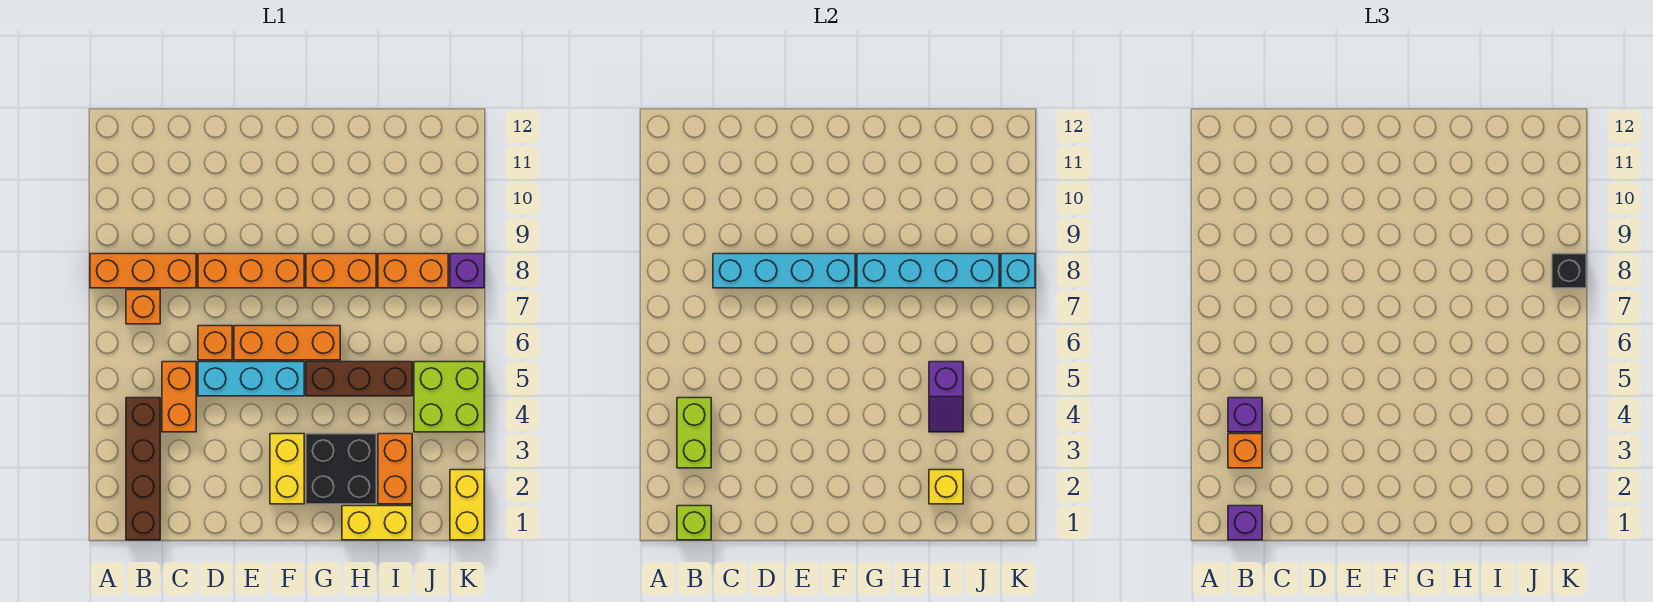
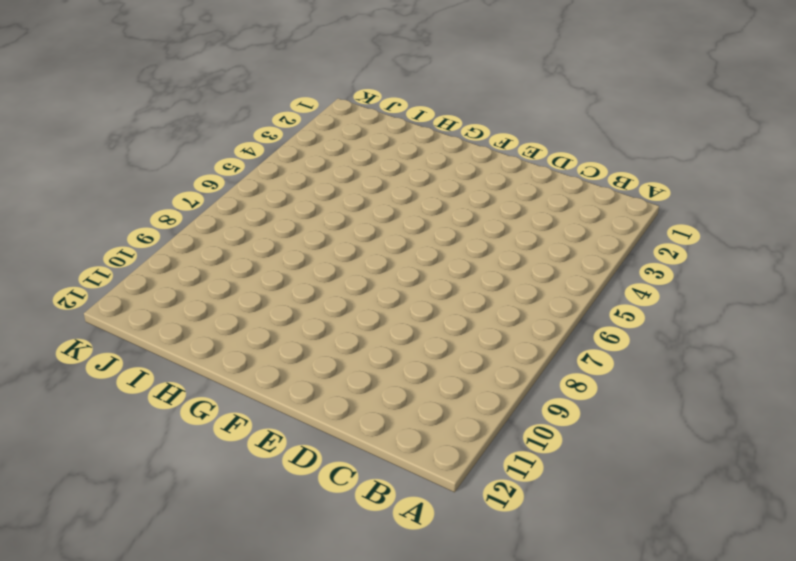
none -> orange brick A8:C8 level 1
none -> brown brick B1:B4 level 1
none -> orange brick B7 level 1

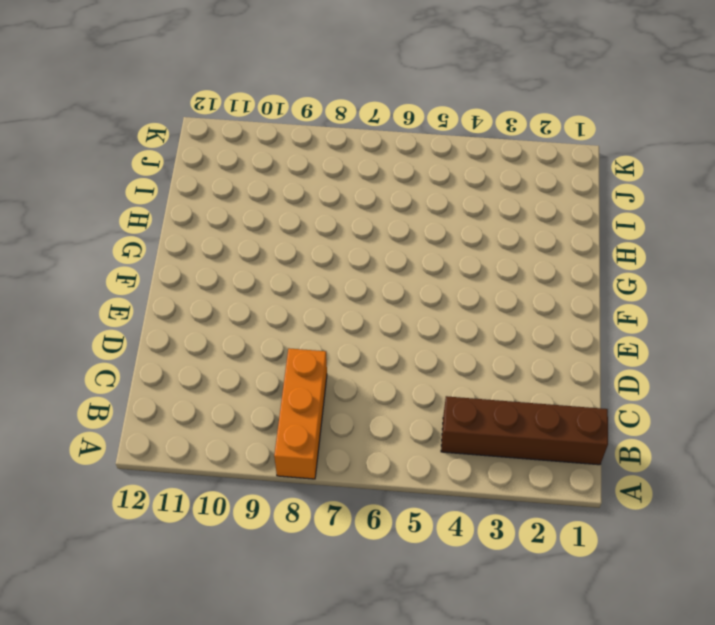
none -> orange brick B7 level 1
none -> orange brick C4:C5 level 1
none -> cyan brick D5:F5 level 1

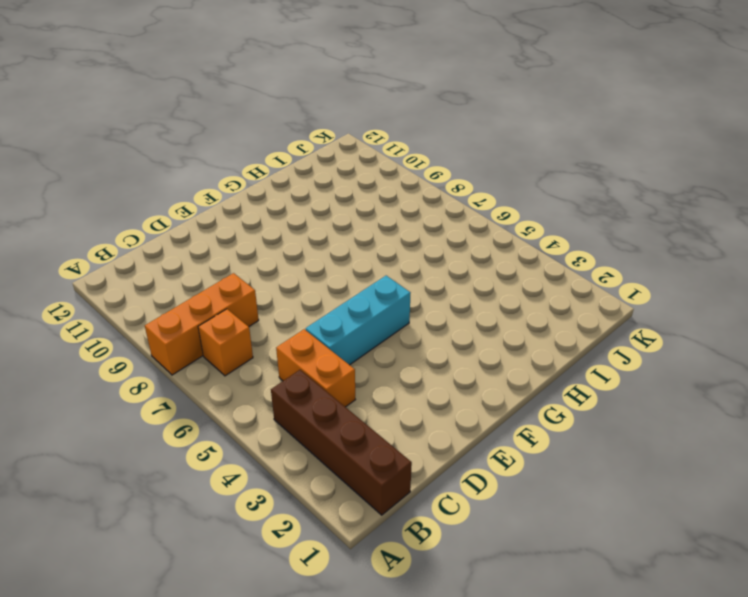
none -> orange brick D6 level 1
none -> orange brick D8:F8 level 1
none -> orange brick E6:G6 level 1

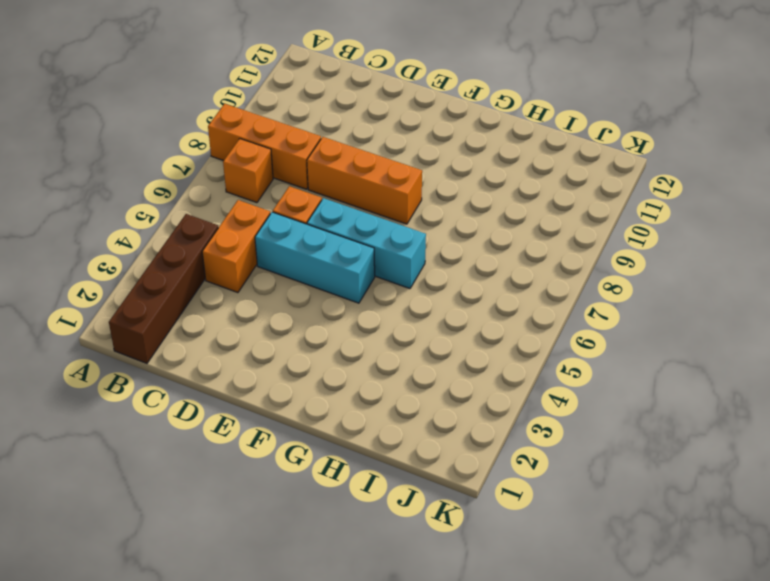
cyan brick E6:G6 level 1 -> orange brick E6:G6 level 1
none -> yellow brick F2:F3 level 1
none -> black brick G2:H3 level 1
none -> brown brick G5:I5 level 1

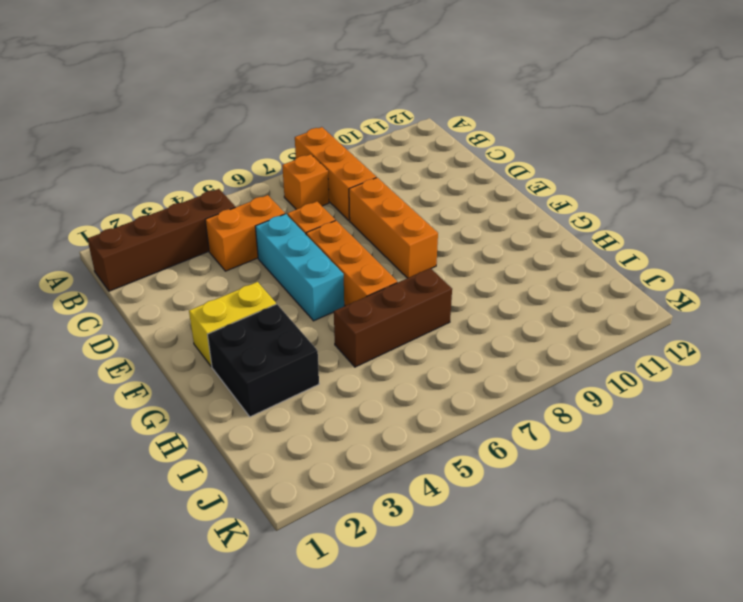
brown brick H5:H7 level 1 -> brown brick G5:I5 level 1
none -> orange brick G8:H8 level 1
none -> yellow brick H1:I1 level 1
none -> orange brick I2:I3 level 1

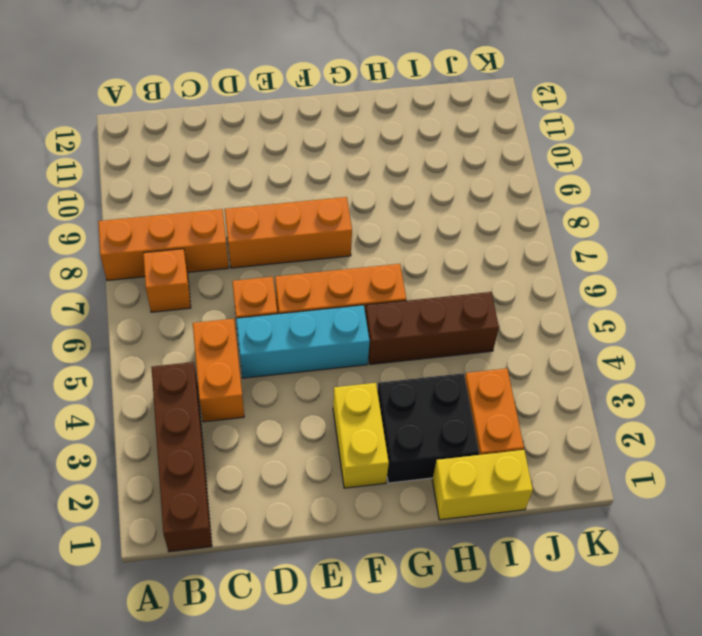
none -> orange brick G8:H8 level 1
none -> orange brick I8:J8 level 1
none -> lime brick J4:K5 level 1

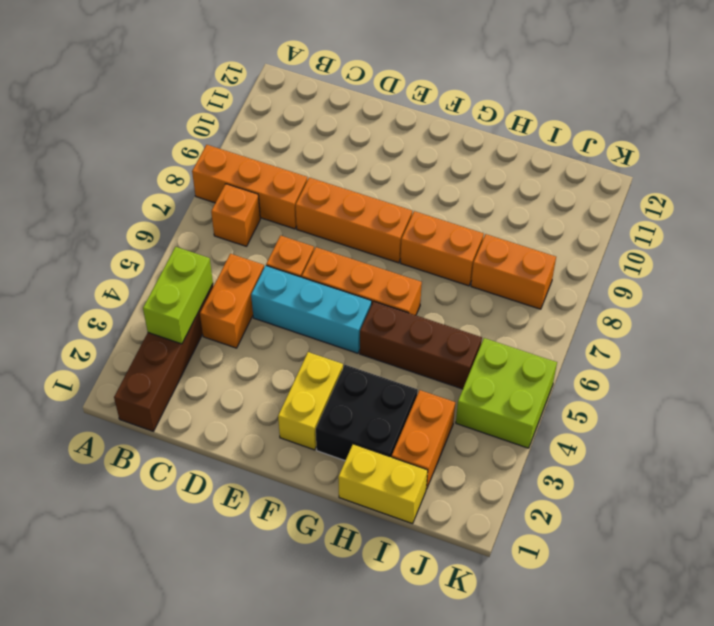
none -> yellow brick K1:K2 level 1
none -> purple brick K8 level 1
none -> lime brick B1 level 2

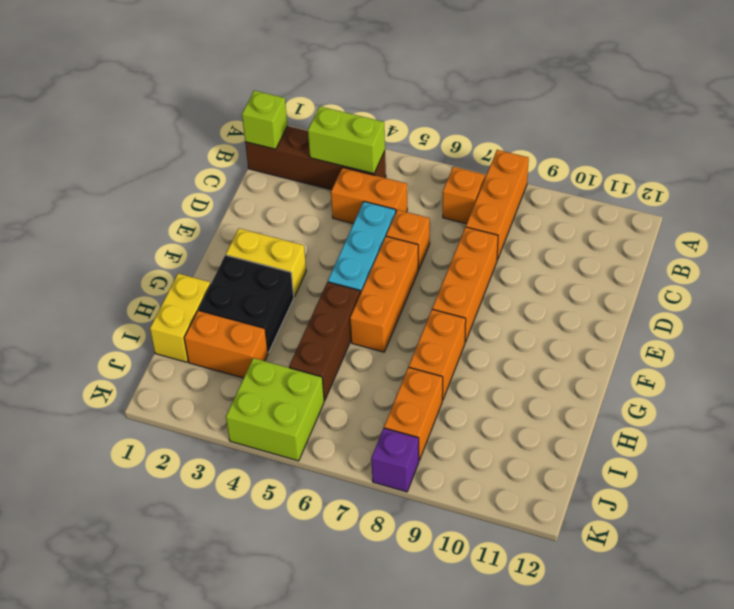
none -> yellow brick K1:K2 level 1
none -> cyan brick C8:F8 level 2
none -> cyan brick G8:J8 level 2

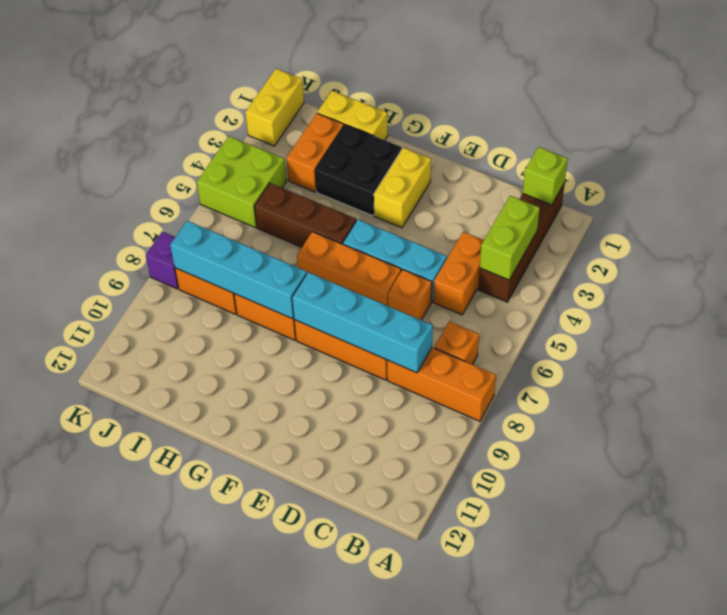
none -> yellow brick I2 level 2
none -> purple slope I4:I5 level 2 top 5
none -> cyan brick K8 level 2

